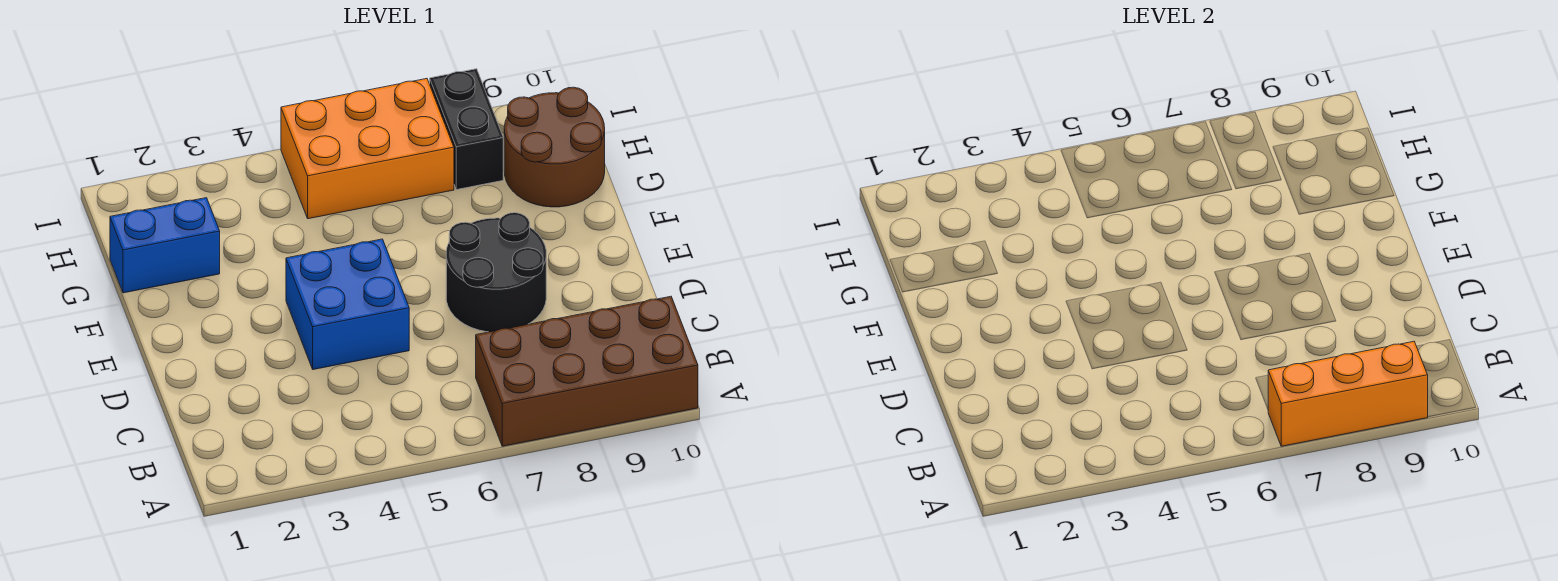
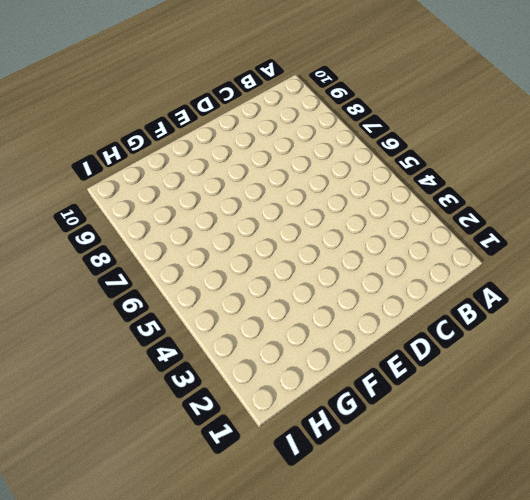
none -> brown brick A7:B10 level 1
none -> blue brick D4:E5 level 1

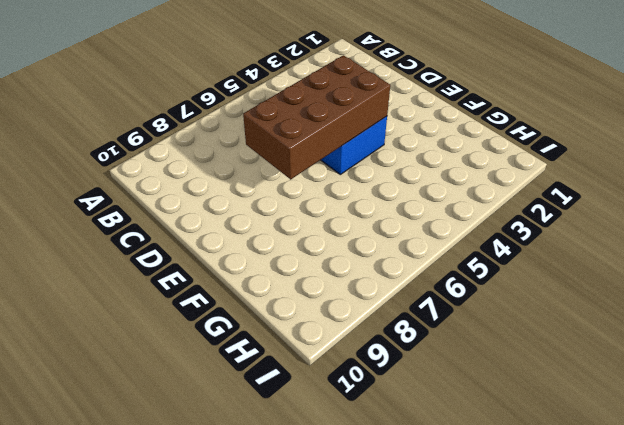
brown brick D4:E7 level 2 -> brown brick A7:B10 level 1
none -> black round brick D7:E8 level 1
none -> blue brick G1:G2 level 1

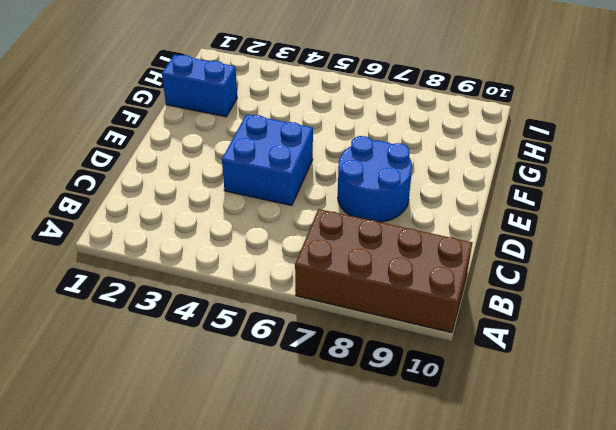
blue round brick D7:E8 level 1 -> black round brick D7:E8 level 1
none -> brown round brick G9:H10 level 1
none -> orange brick H5:I7 level 1

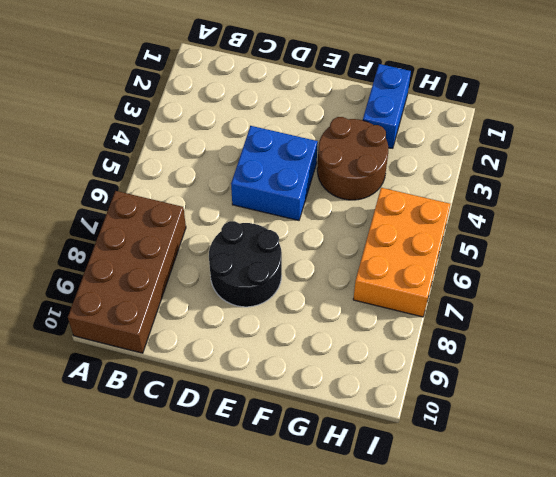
brown round brick F3:G4 level 1 -> brown round brick G9:H10 level 1
none -> black brick H8:I8 level 1
none -> orange brick A7:A9 level 2

